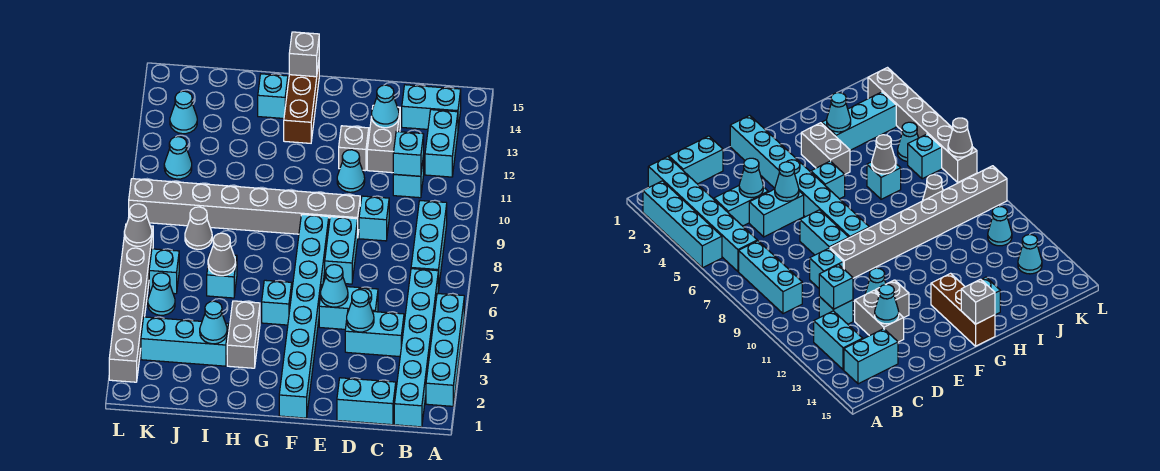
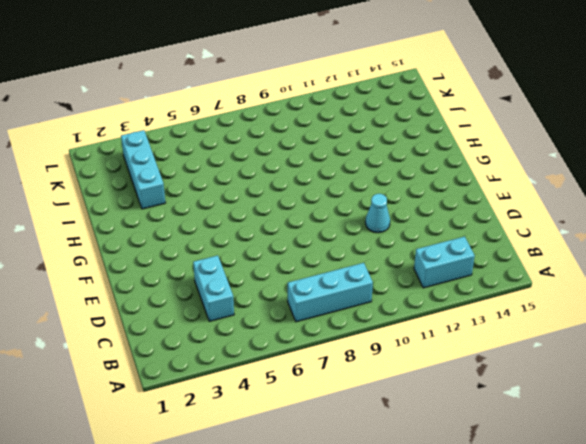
none -> cyan brick A2:A5 level 1
none -> cyan brick B1:B6 level 1
none -> cyan brick B14:C14 level 1
none -> cyan brick C1:D1 level 1

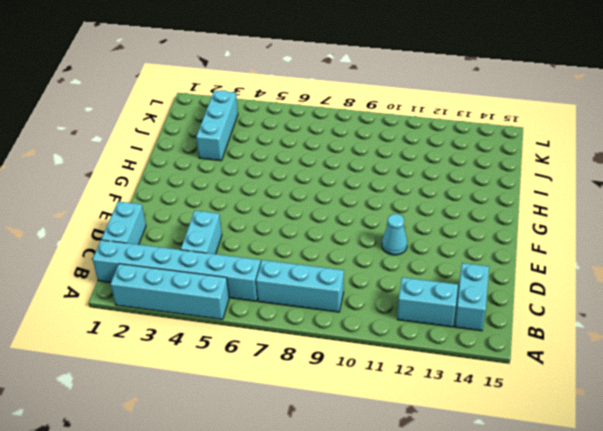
none -> cyan brick C11 level 1
none -> cyan brick D5:E5 level 1
none -> cyan brick D9 level 1
none -> grey brick D12:D13 level 1

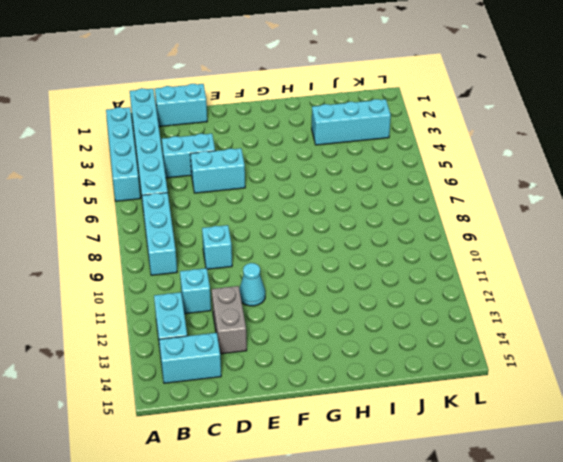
none -> cyan brick E7:E8 level 1
none -> grey brick E9:L9 level 1
none -> grey brick E12 level 1
none -> cyan brick F1:F8 level 1

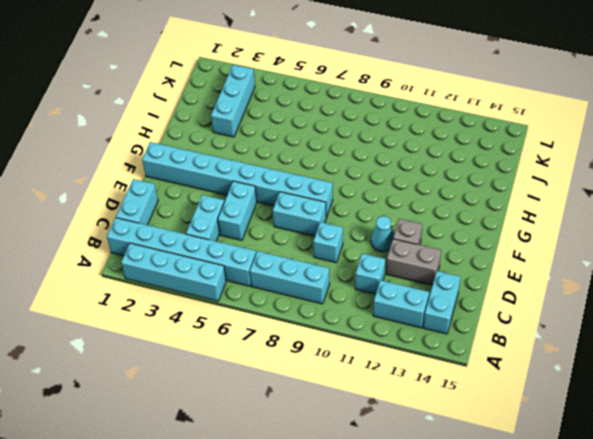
none -> grey brick E9:L9 level 1
none -> cyan brick G5 level 1
none -> brown brick G13:G15 level 1
none -> grey brick H3:H4 level 1

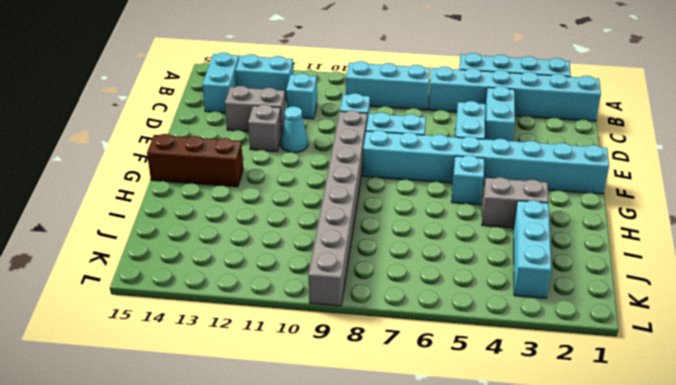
none -> cyan brick C1:D1 level 1
none -> cyan brick H14 level 1
none -> cyan brick I6 level 1
none -> grey cone J8 level 1

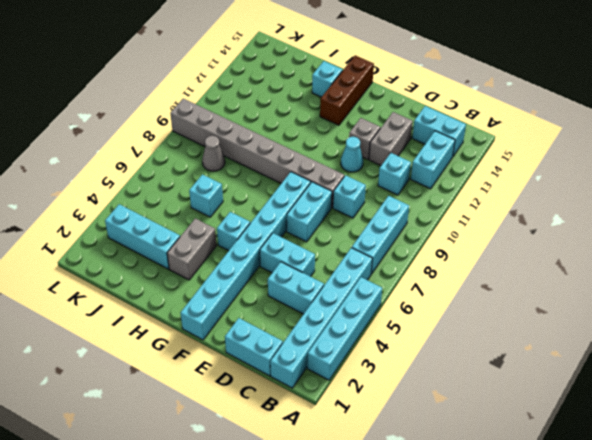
none -> cyan cone K5 level 1
none -> cyan brick K6 level 1
none -> cyan cone K11 level 1
none -> cyan cone K13 level 1

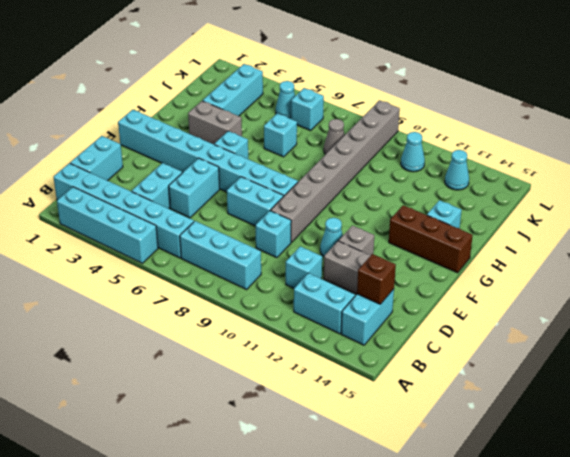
brown brick C14 level 2 -> none
none -> grey brick L2:L7 level 1
none -> cyan brick C11 level 2
none -> cyan cone D4 level 2
none -> cyan cone D13 level 2

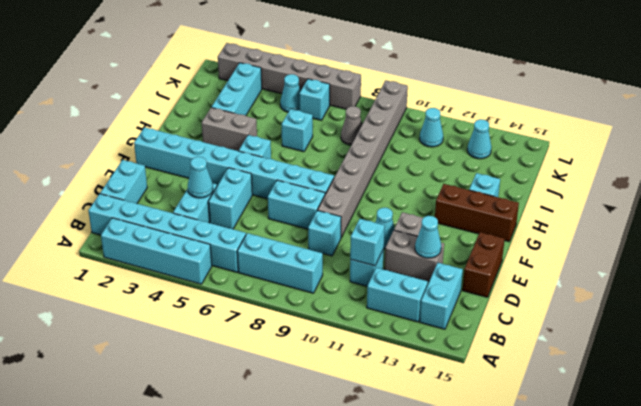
brown brick D15:E15 level 1 -> none
none -> cyan cone E5 level 2
none -> grey brick G15 level 2
none -> cyan cone I3 level 2
none -> grey cone I6 level 2

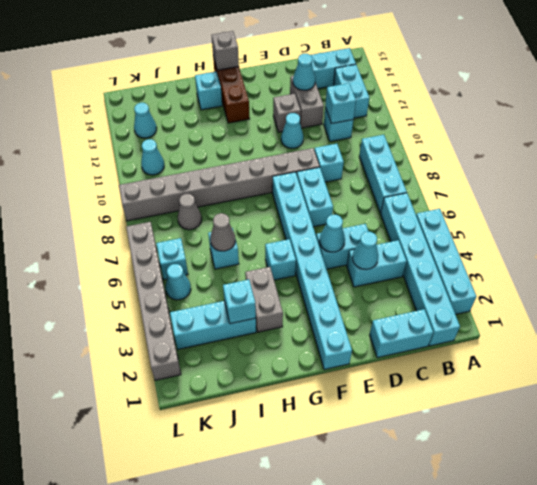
cyan brick I3 level 2 -> cyan cone I3 level 2
none -> grey cone L7 level 2

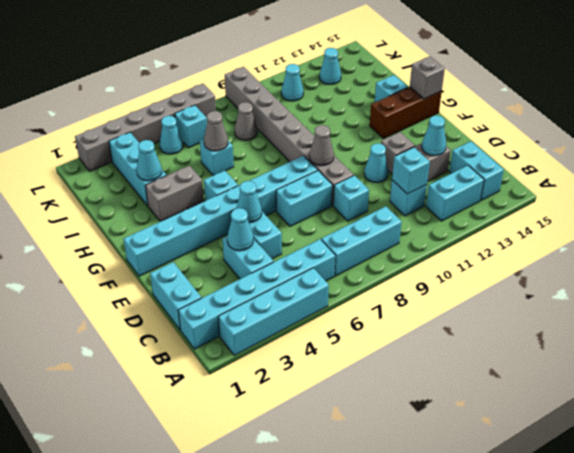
grey cone F9 level 2 -> grey cone L7 level 2

